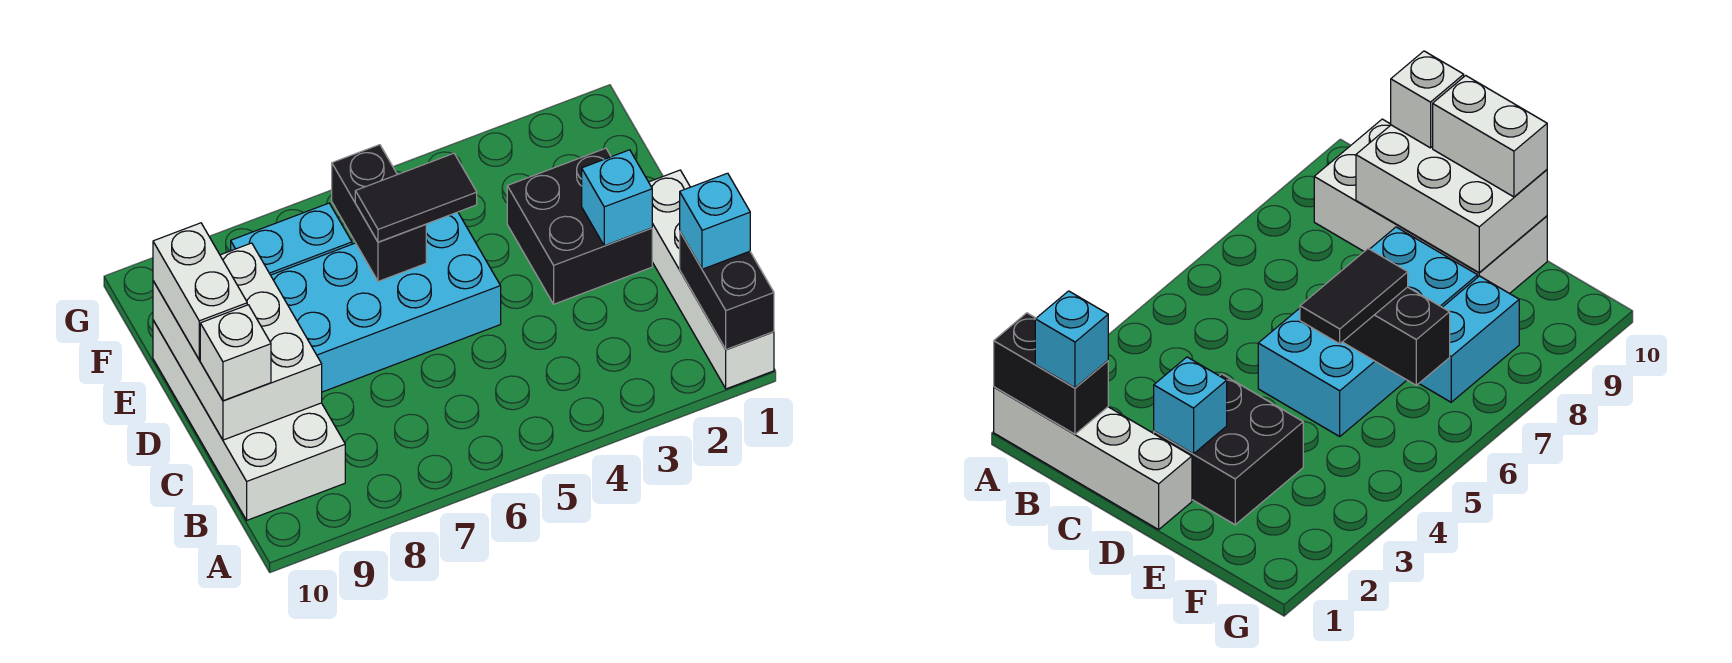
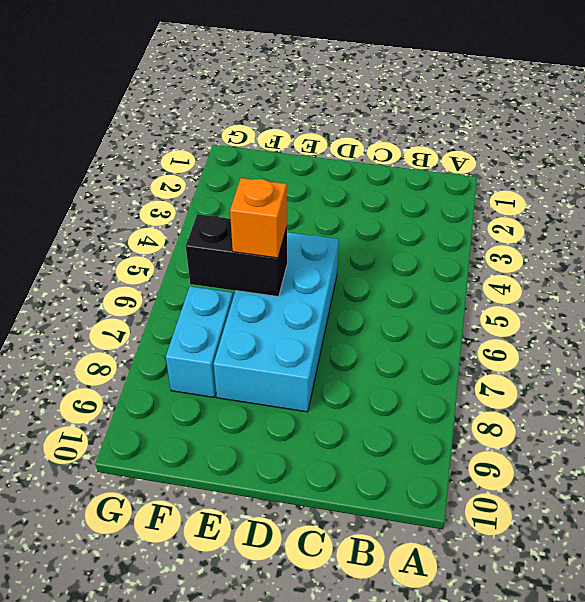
orange brick E6 level 3 -> black tile E5:E6 level 3
none -> white brick A1:D1 level 1
none -> white brick B9:E10 level 1
none -> black brick D2:E3 level 1

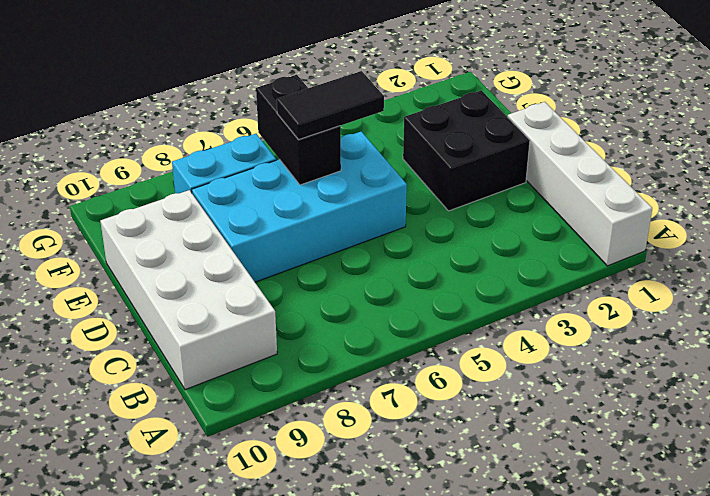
none -> black brick A1:B1 level 2
none -> white brick C9:E10 level 2
none -> cyan brick D2 level 2

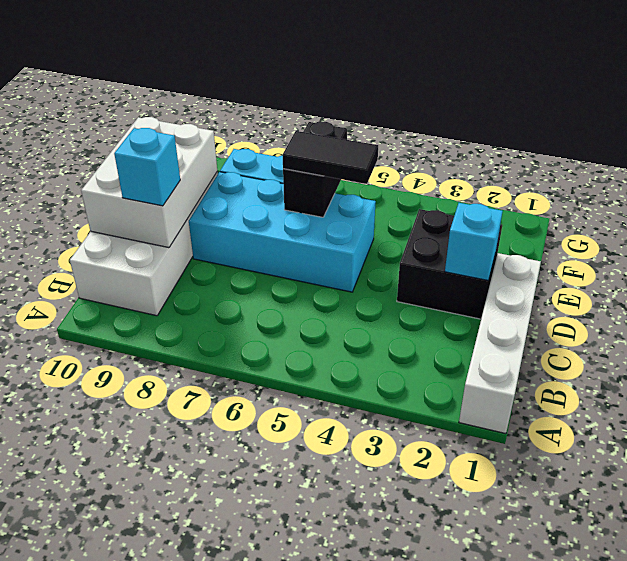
cyan brick C9 level 3 -> cyan brick B1 level 3
none -> black brick A1:B1 level 2
none -> white brick C10 level 3
none -> white brick D10:E10 level 3

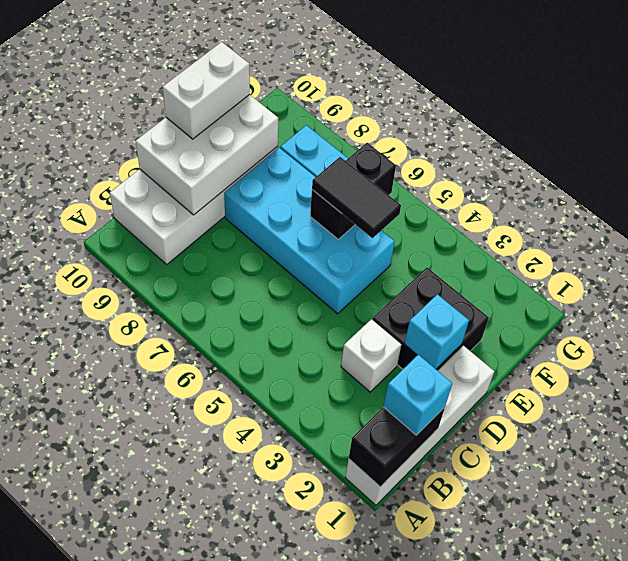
white brick C3 level 1 -> white brick C10 level 3

